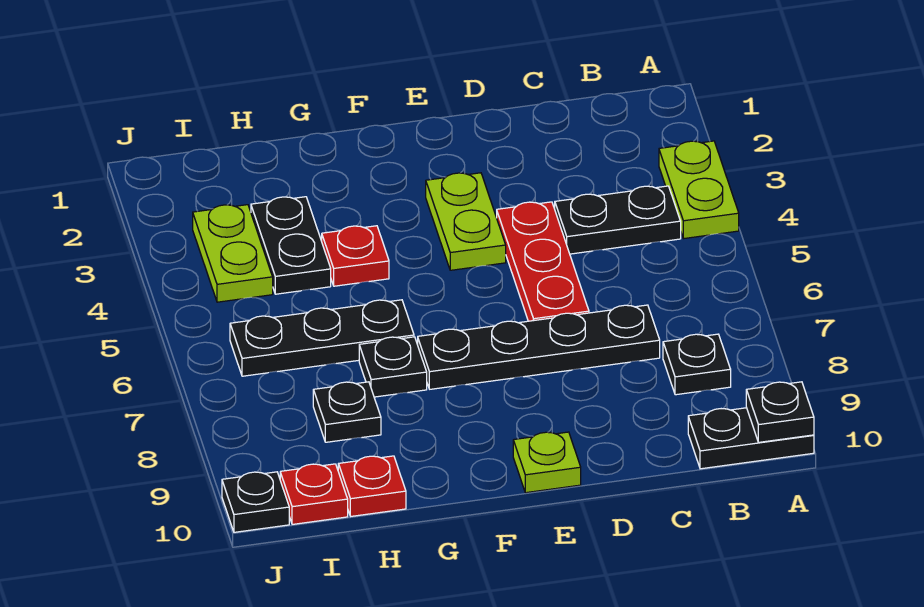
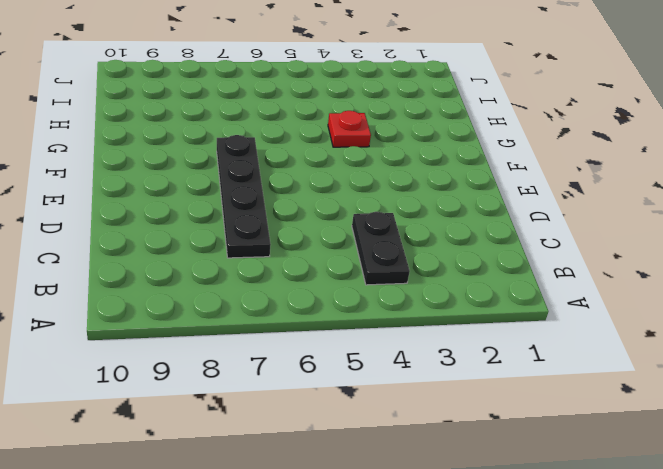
none -> lime plate A3:A4 level 1
none -> black plate A10:B10 level 1
none -> black plate B8 level 1

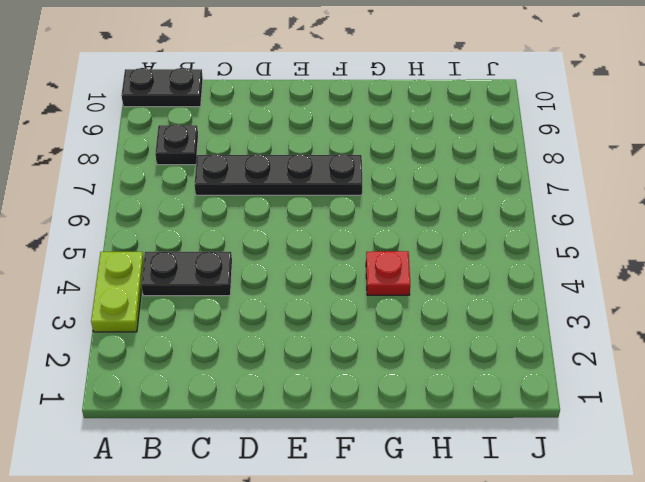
none -> red plate D4:D6 level 1
none -> lime plate E3:E4 level 1
none -> lime plate E10 level 1

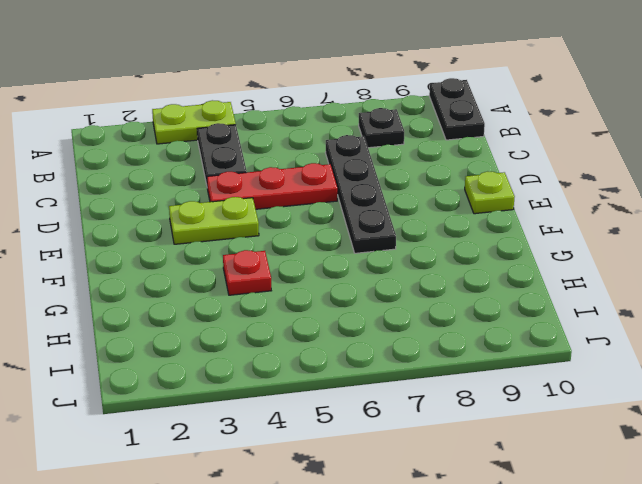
none -> black plate G6:I6 level 1
none -> black plate G7 level 1
none -> black plate H3:H4 level 1

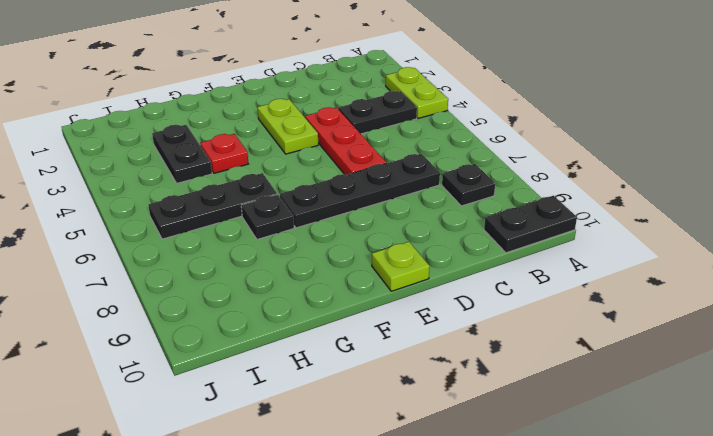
none -> black plate H8 level 1
none -> red plate H10 level 1
none -> lime plate I3:I4 level 1

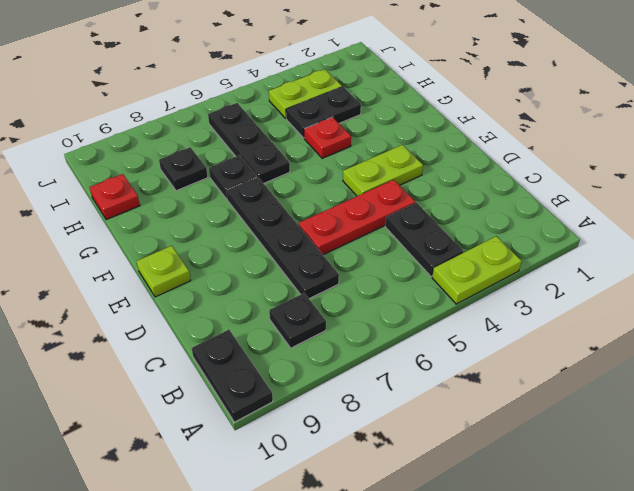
none -> red plate I10 level 1
none -> black plate J10 level 1
none -> black plate A10 level 2

